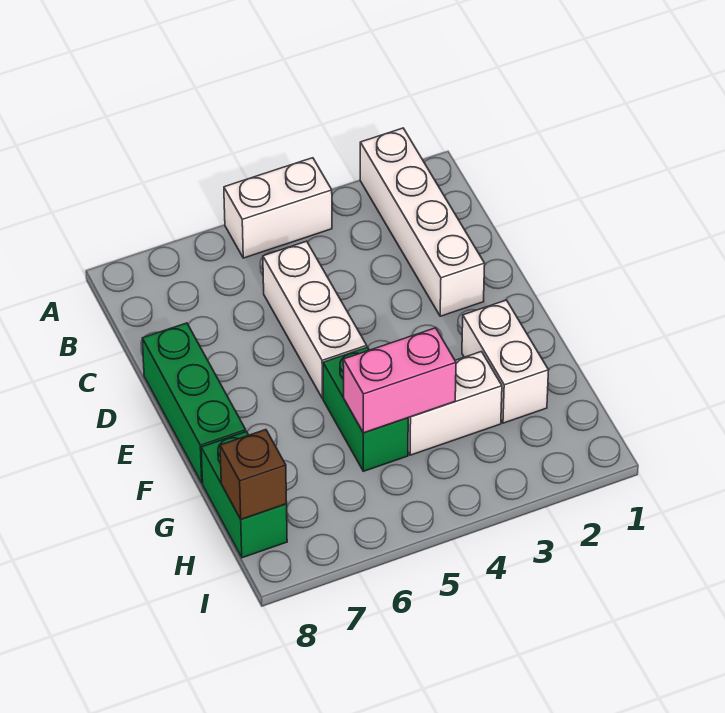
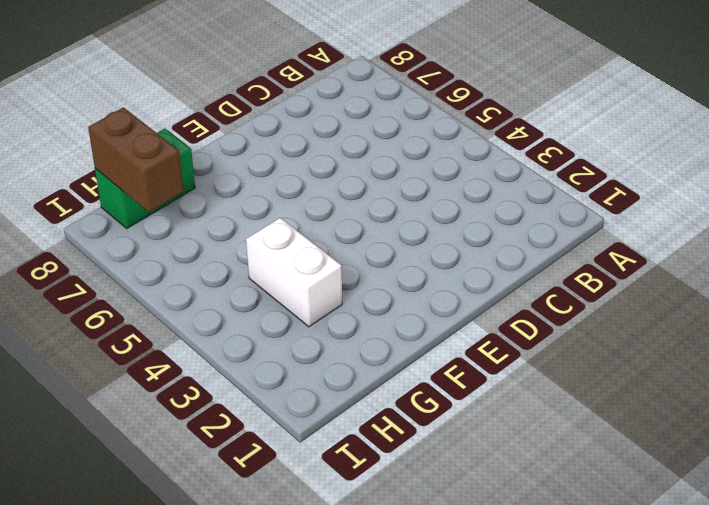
brown brick H7:H8 level 2 -> brown brick H8 level 2
none -> white brick A2:D2 level 1
none -> white brick A4:A5 level 1

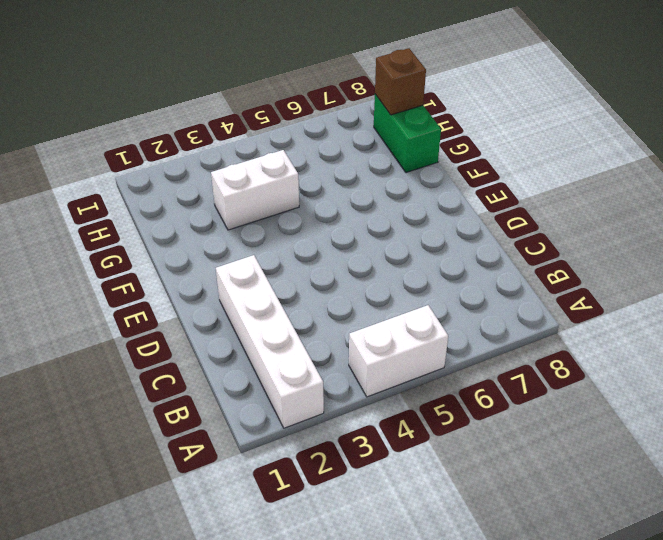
none -> white brick C5:E5 level 1
none -> green brick D8:F8 level 1

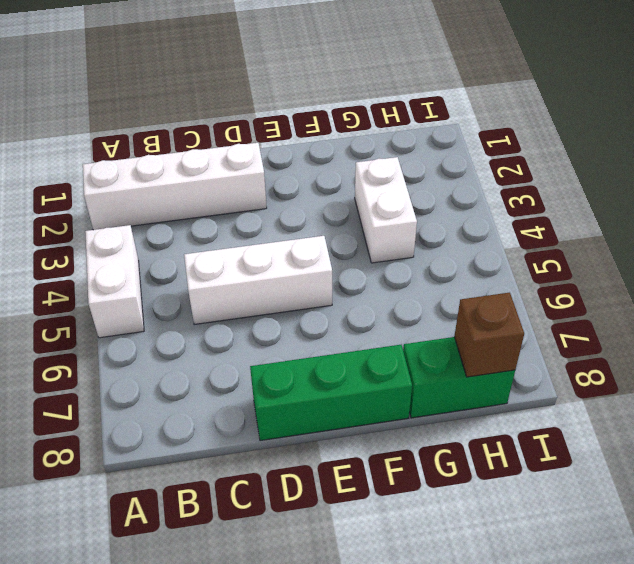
none -> white brick F2:G2 level 1
none -> green brick F5:G5 level 1

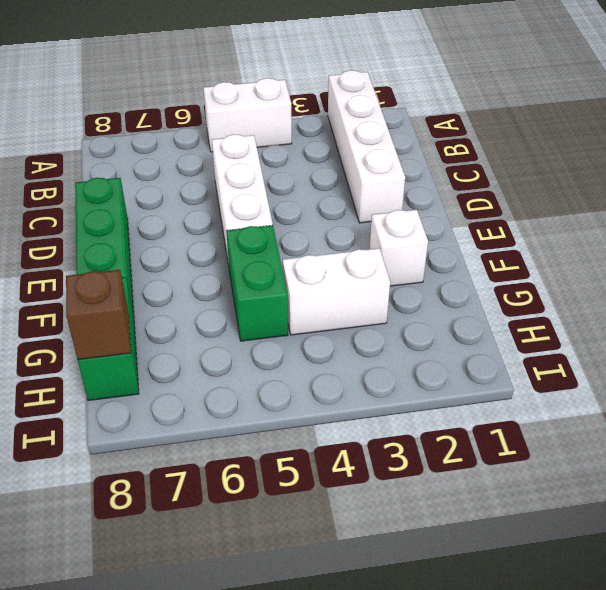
white brick F2 level 1 -> white brick F2:G2 level 1
none -> pink brick G4:G5 level 2

